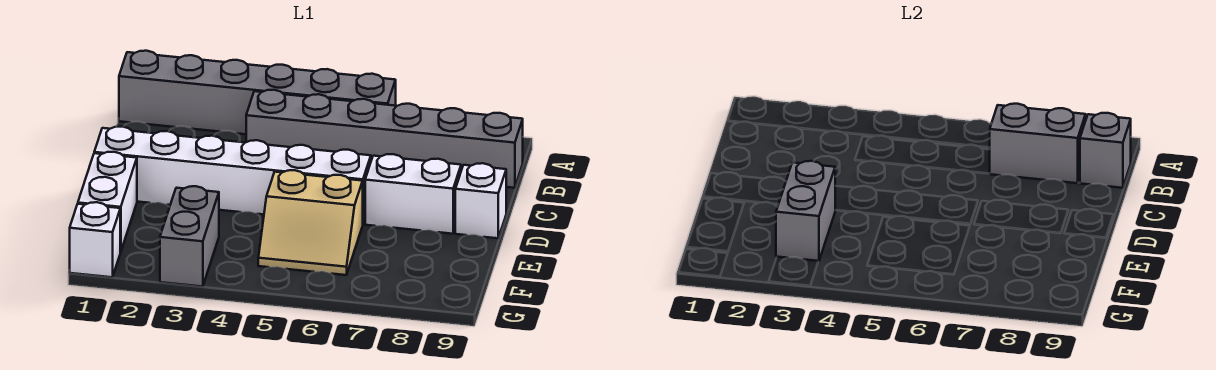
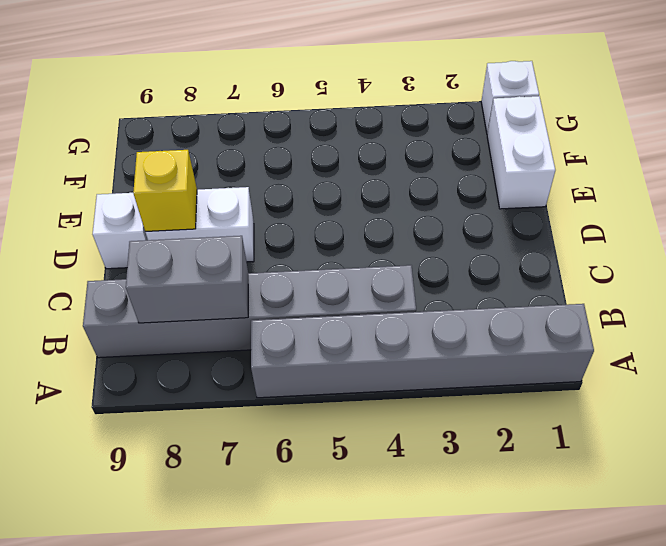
yellow brick D8 level 2 -> none
none -> white brick D1:D6 level 1
none -> tan slope E5:F6 level 1 top E
none -> grey brick F3:G3 level 1

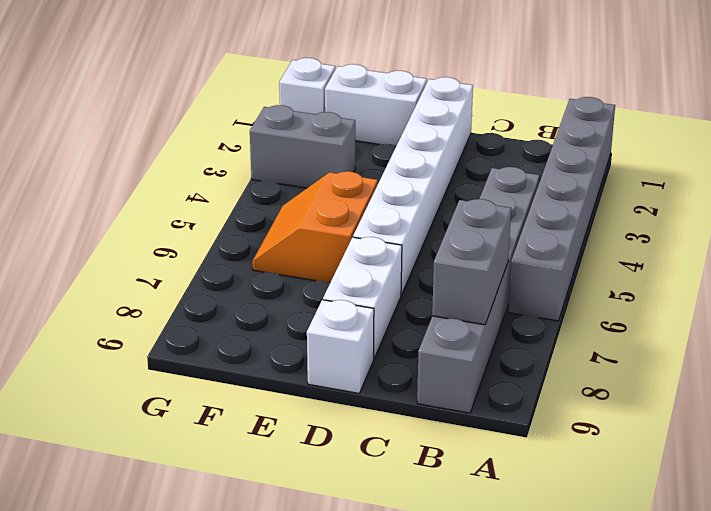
orange slope E5:F6 level 1 top E -> tan slope E5:F6 level 1 top E
none -> grey brick B9 level 2
none -> grey brick E3:F3 level 2

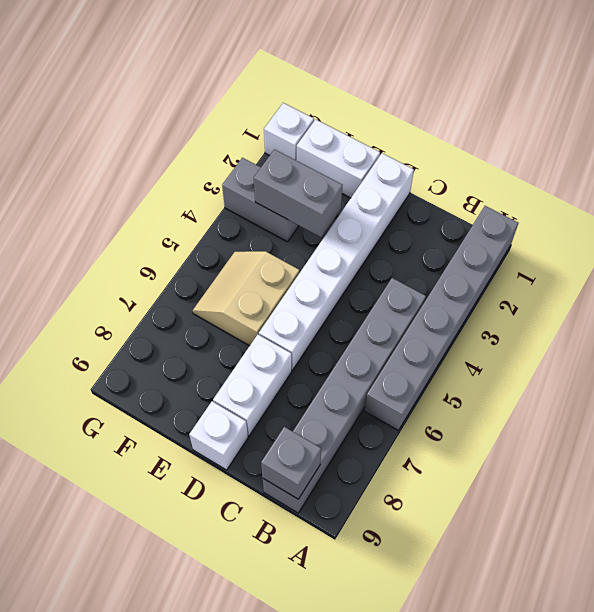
none -> grey brick B7:B8 level 2

